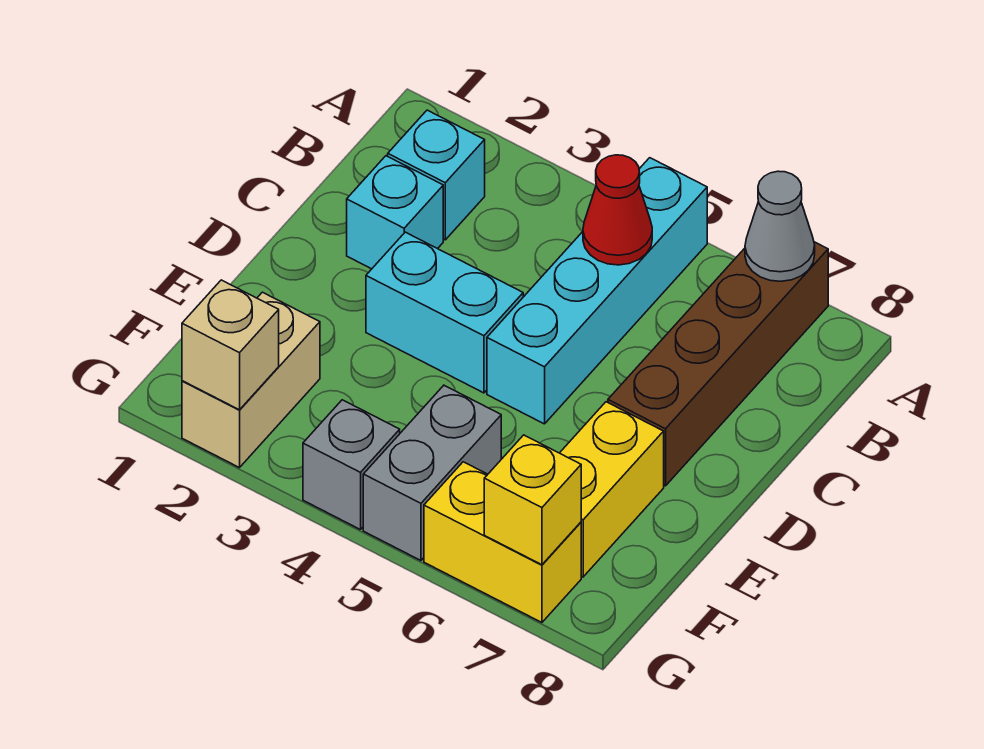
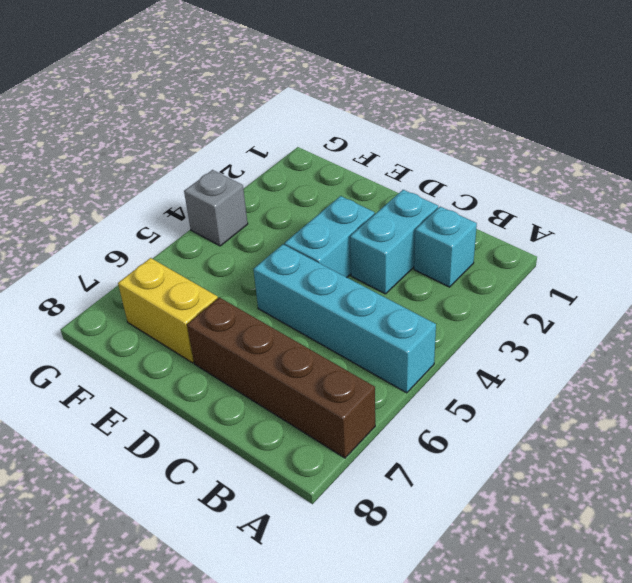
cyan brick C2:C3 level 1 -> cyan brick C2 level 1
none -> tan brick F2:G2 level 1
none -> grey brick F5:G5 level 1
none -> yellow brick G6:G7 level 1

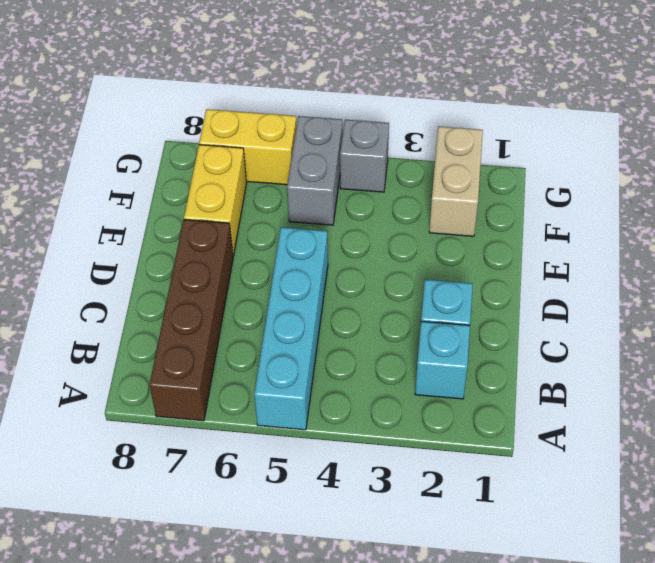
none -> cyan brick D3:D4 level 1
none -> grey cone A7 level 2
none -> red cone B5 level 2

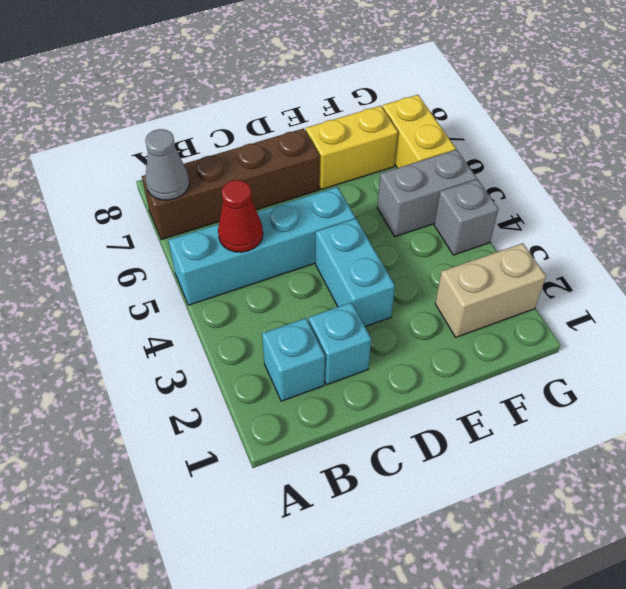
none -> tan brick G2 level 2
none -> yellow brick G7 level 2

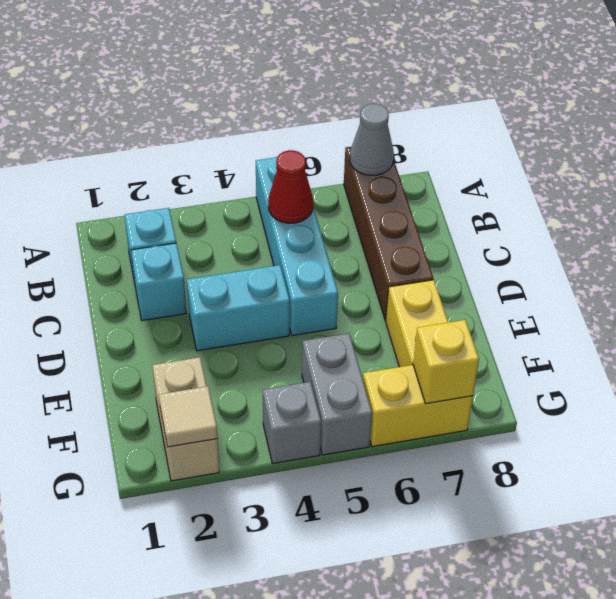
tan tile G2 level 2 -> tan brick G2 level 2

